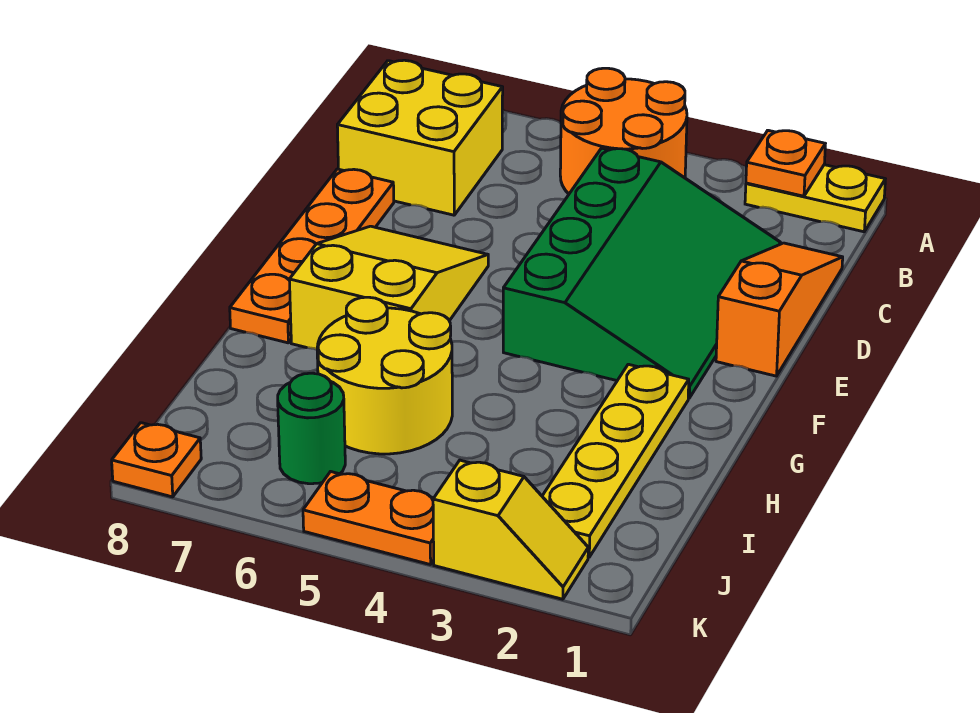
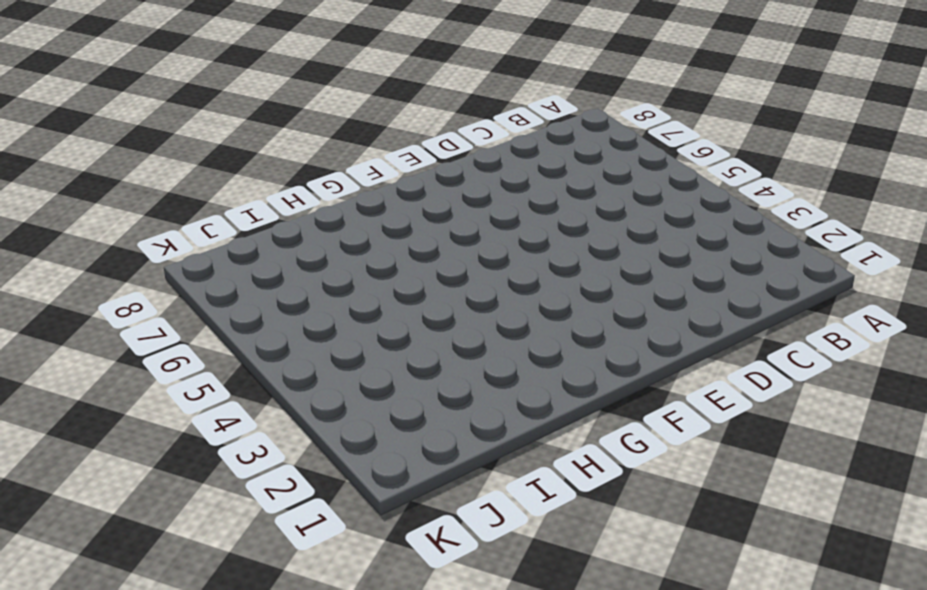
none -> yellow plate A1:A2 level 1
none -> orange round brick A4:B5 level 1
none -> yellow brick B7:C8 level 1

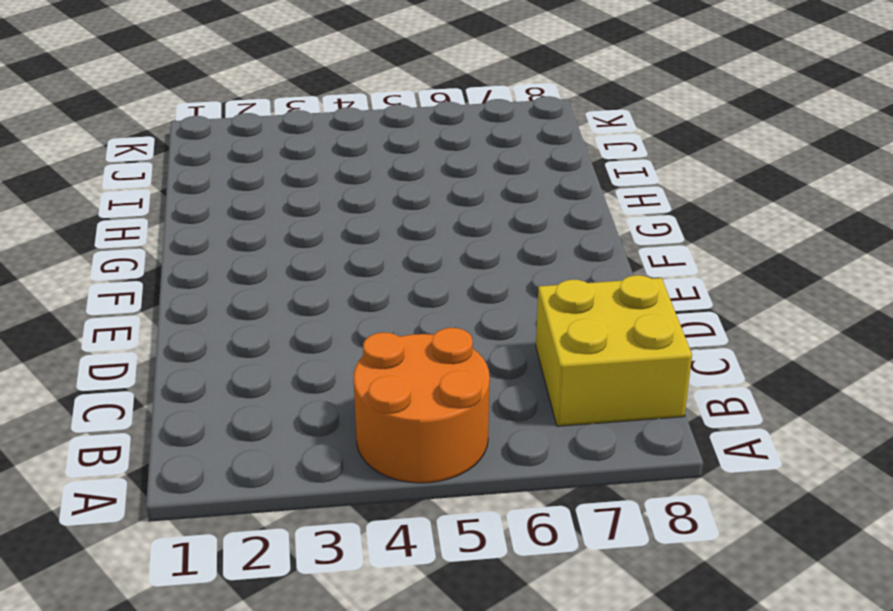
none -> yellow plate A1:A2 level 1
none -> orange slope C1:E1 level 1 top E
none -> green slope C2:F4 level 1 top 4

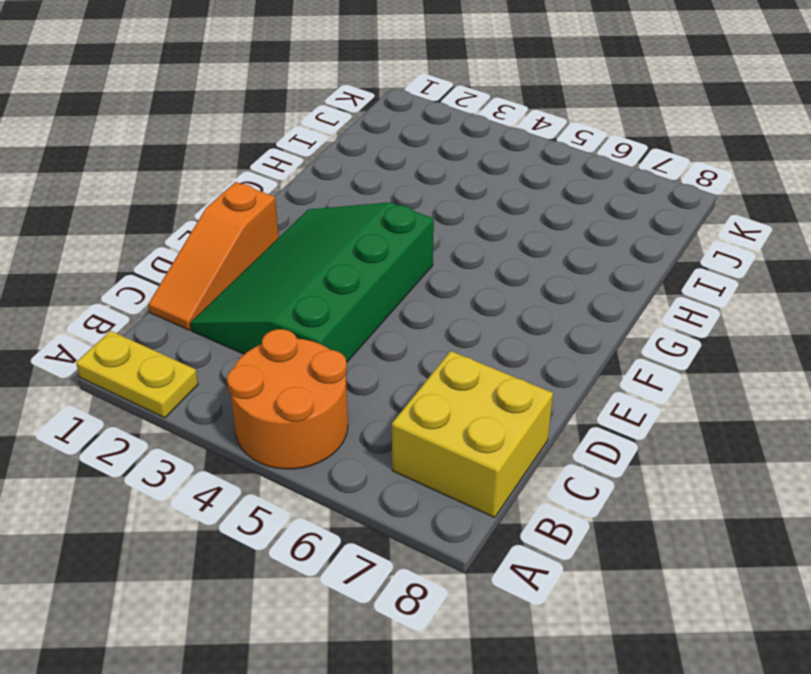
none -> orange plate D8:G8 level 1
none -> yellow slope E6:G7 level 1 top G
none -> yellow plate G2:J2 level 1

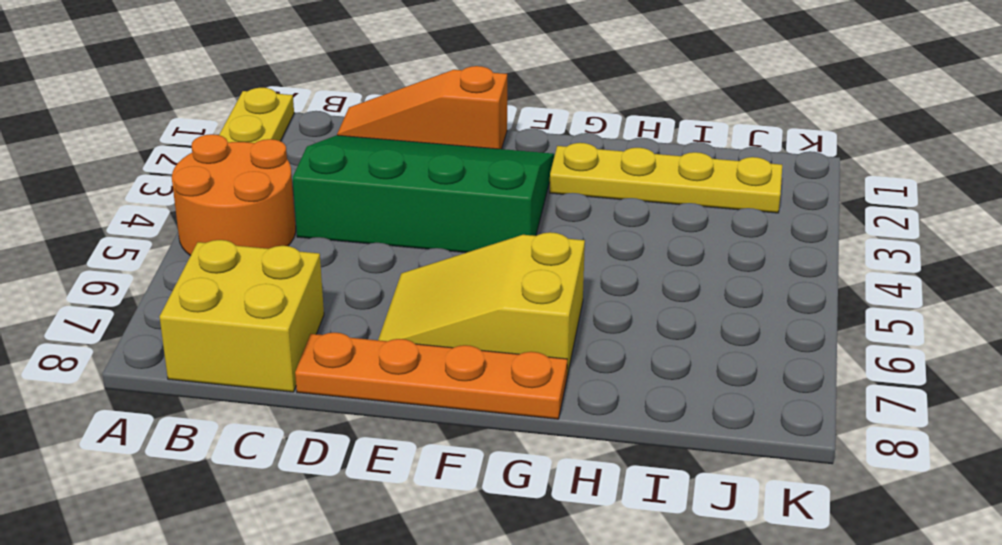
none -> yellow round brick H5:I6 level 1
none -> green round brick J6 level 1
none -> yellow slope K2:K3 level 1 top 3

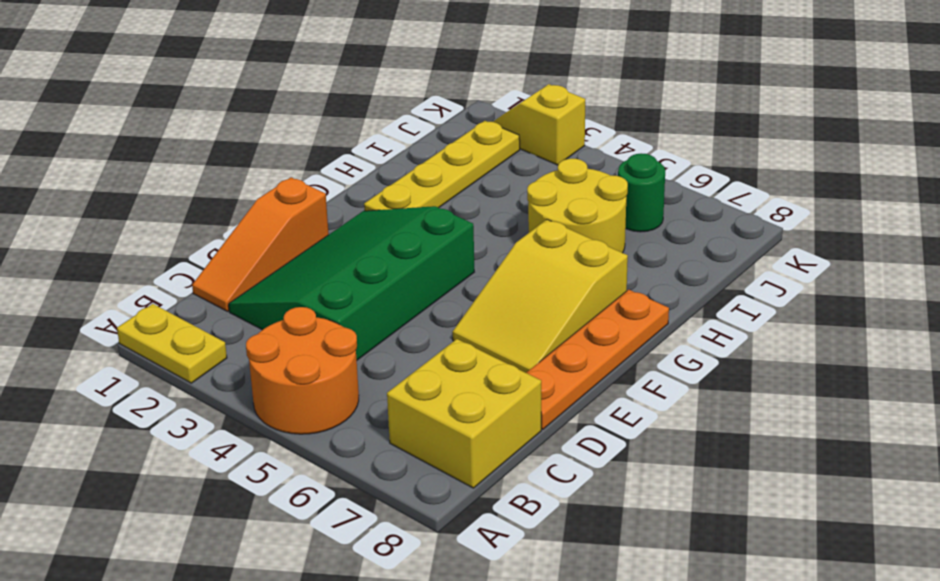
none -> orange plate K4:K5 level 1
none -> orange plate K8 level 1
none -> orange plate A2 level 2

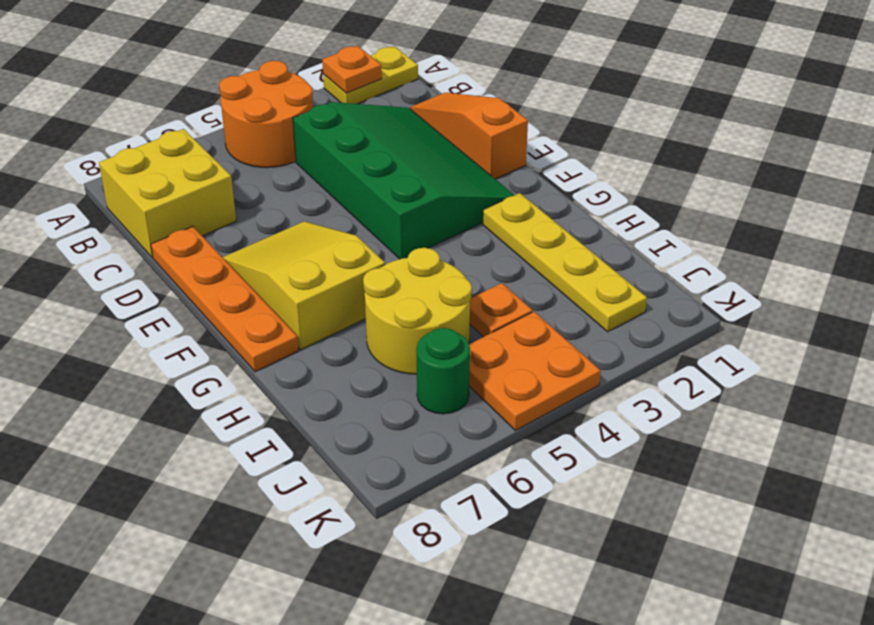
orange plate I4 level 1 -> orange plate K8 level 1
orange plate J4:K5 level 1 -> orange plate K4:K5 level 1
none -> yellow slope K2:K3 level 1 top 3

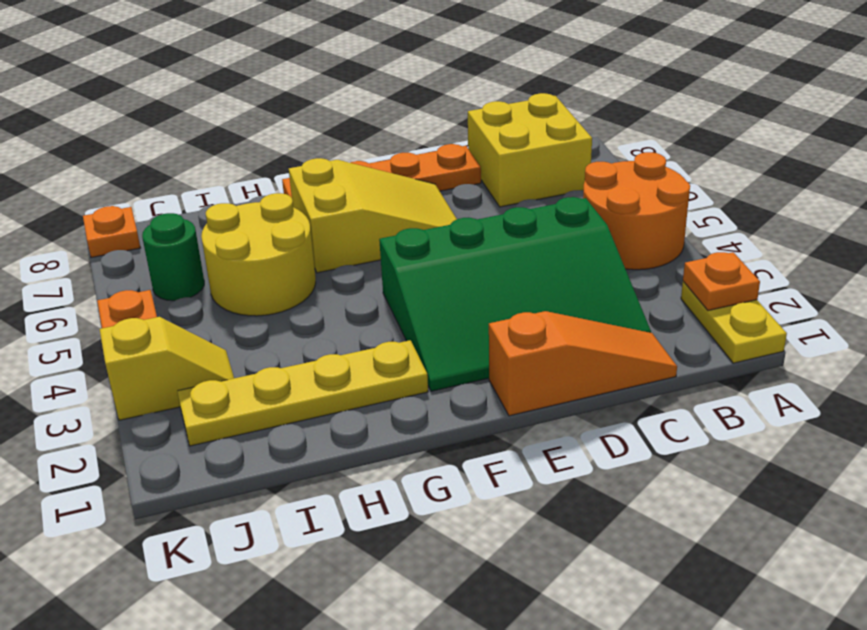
yellow slope J3:K3 level 1 top K -> yellow slope K2:K3 level 1 top 3

